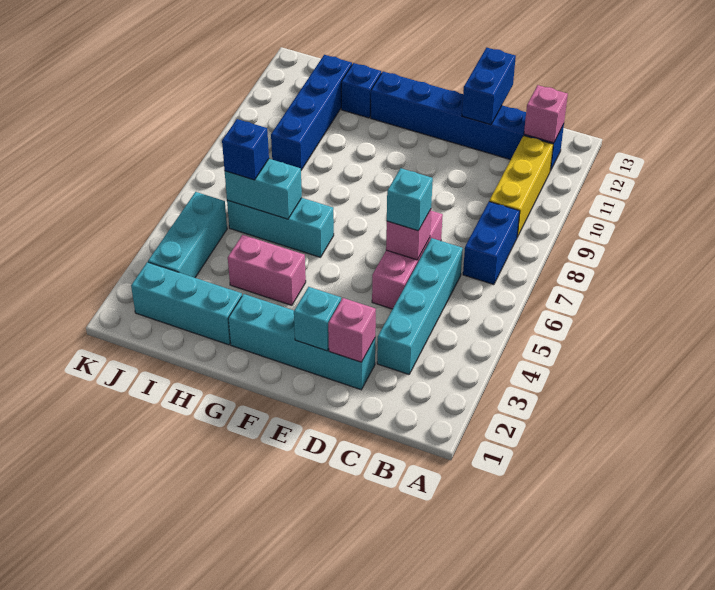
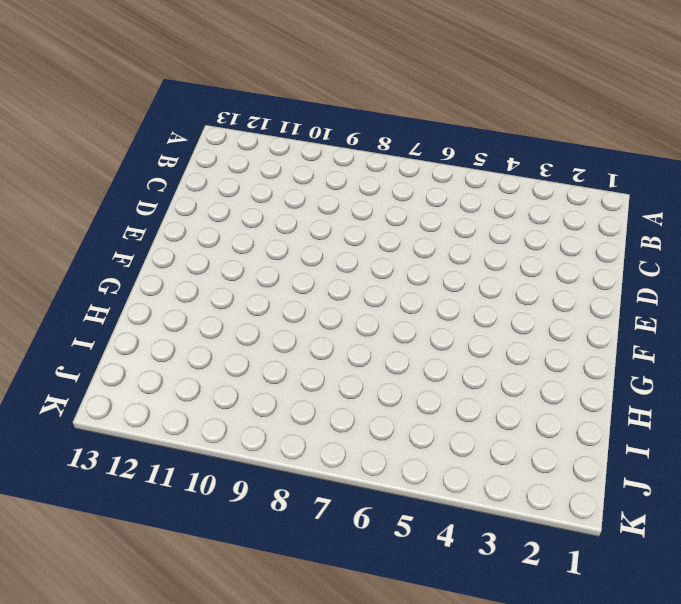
none -> blue brick B7:B8 level 1
none -> yellow brick B9:B11 level 1
none -> blue brick B12:G12 level 1

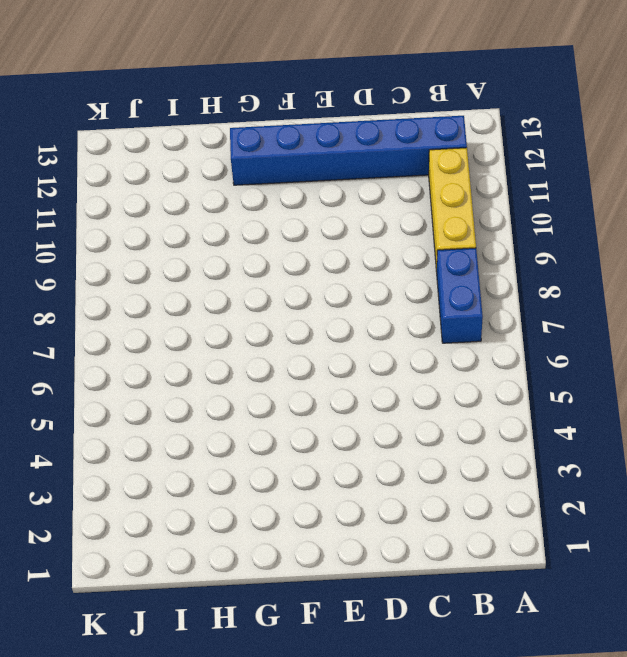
none -> cyan brick C3:C6 level 1
none -> cyan brick D2:G2 level 1
none -> pink brick D5:D7 level 1

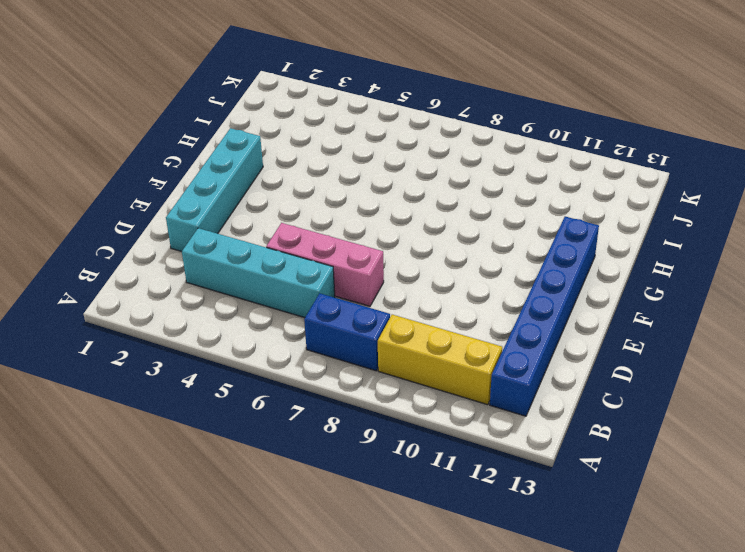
none -> pink brick G4:H4 level 1
none -> cyan brick G6:I6 level 1
none -> cyan brick H2:J2 level 1

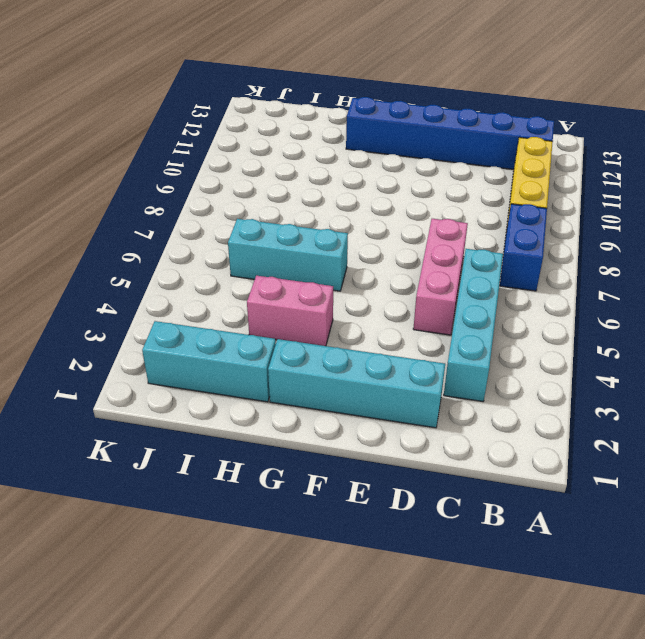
none -> blue brick H12 level 1
none -> blue brick I9:I12 level 1
none -> cyan brick J3:J5 level 1

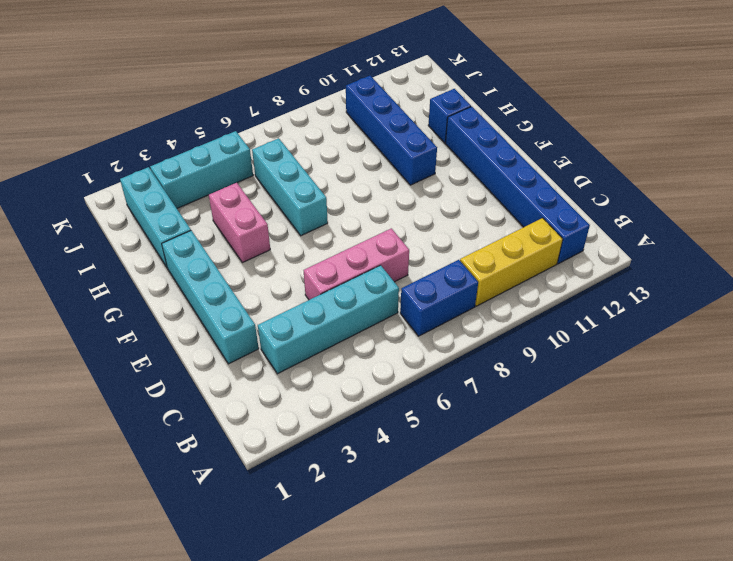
blue brick G10:J10 level 1 -> blue brick I9:I12 level 1
none -> pink brick B12 level 2
none -> pink brick D2 level 2
none -> pink brick D6 level 2

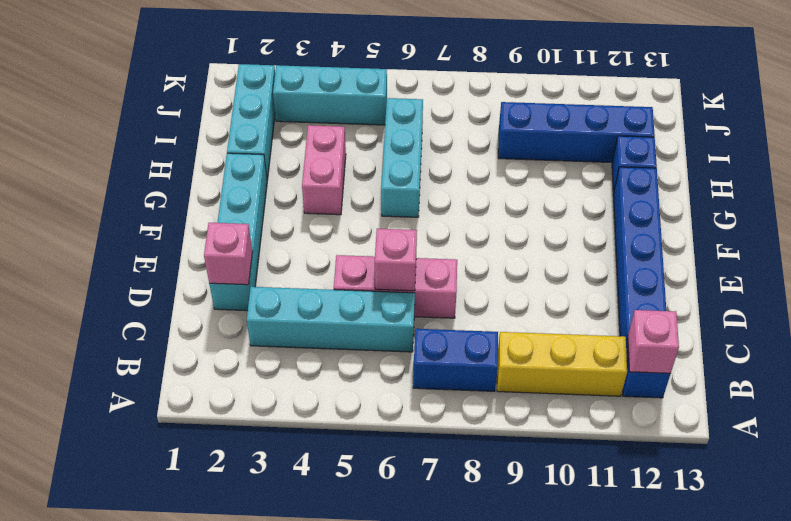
none -> blue brick D12:D13 level 2
none -> cyan brick E2 level 2
none -> cyan brick H6:I6 level 2

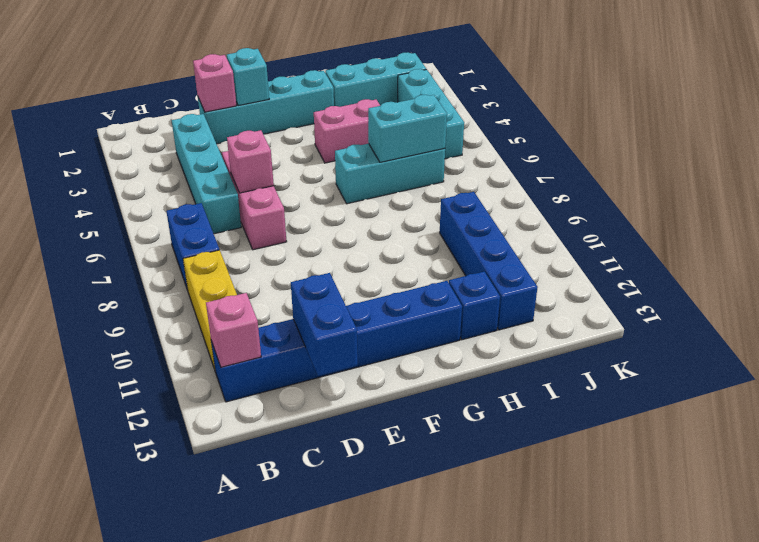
none -> cyan brick D6 level 3
none -> blue brick I6 level 3

